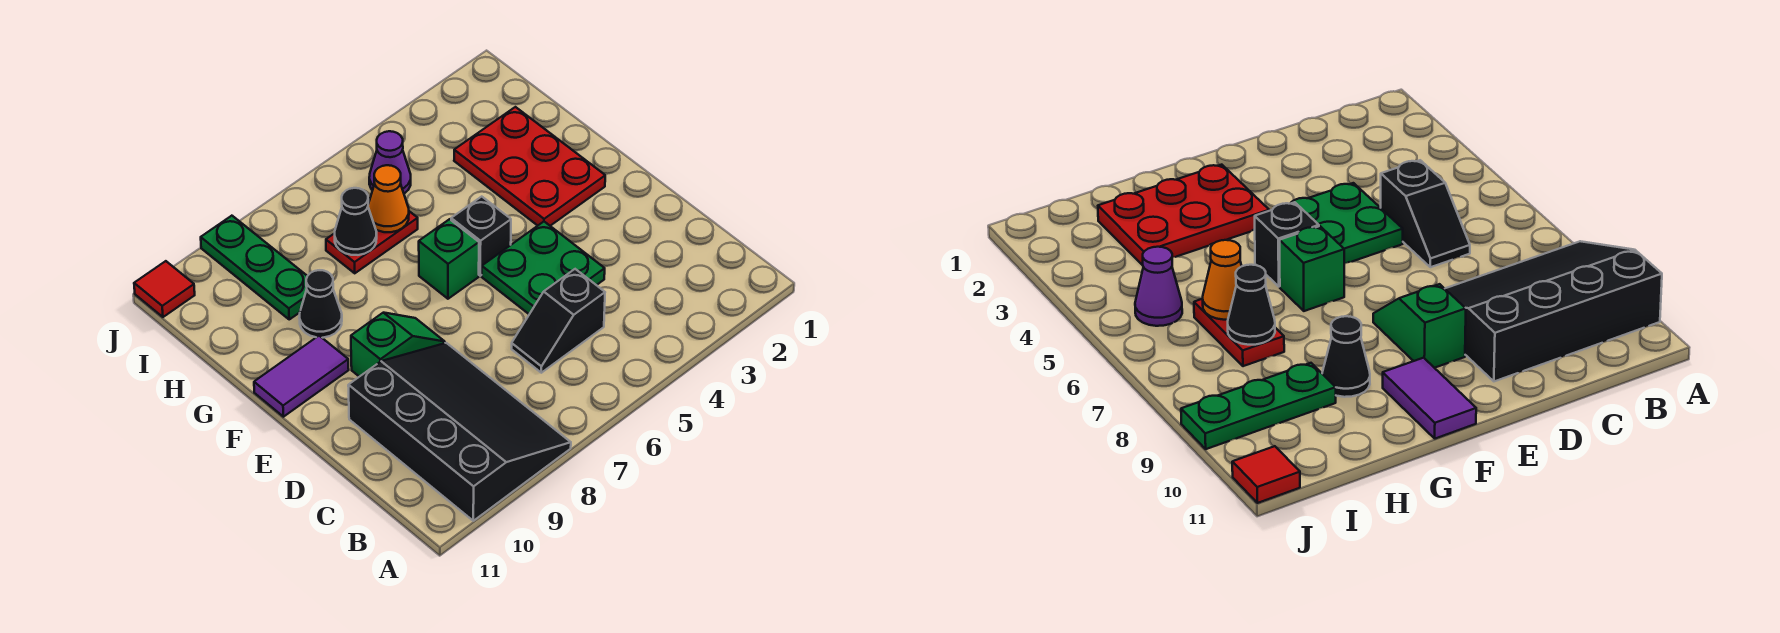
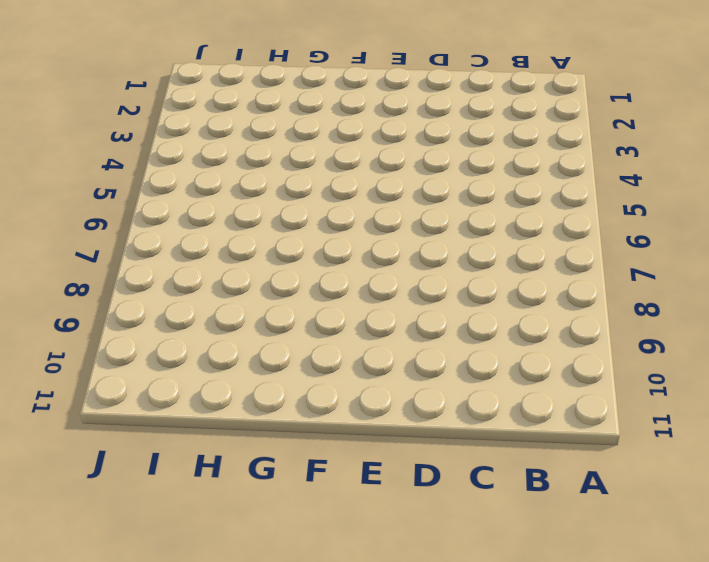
none -> black slope A8:D10 level 1 top 10
none -> black slope C5:C6 level 1 top 5
none -> green plate D4:E5 level 1

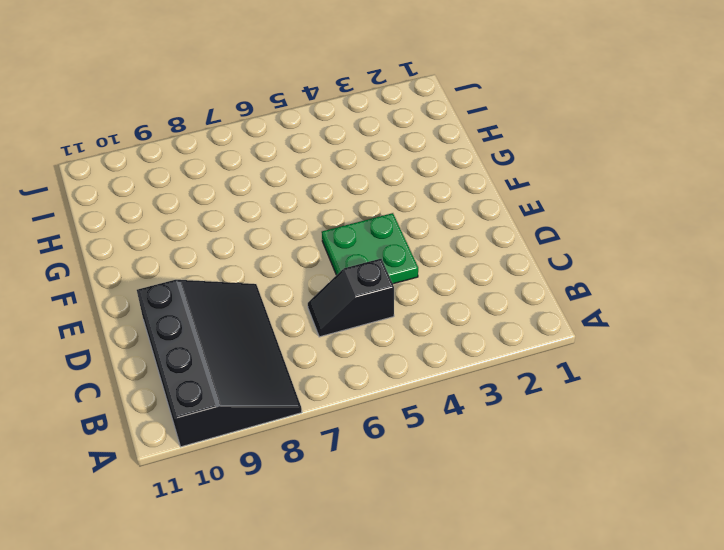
none -> green slope E8:E9 level 1 top 9
none -> red plate F2:H3 level 1
none -> black brick F5 level 1

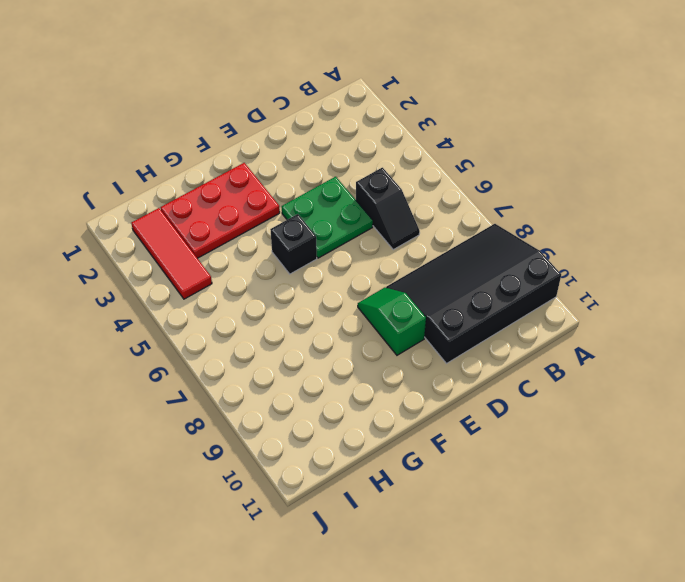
red tile I2:I4 level 1 -> none
none -> green brick F6 level 1
none -> purple tile F10:F11 level 1
none -> black cone G9 level 1

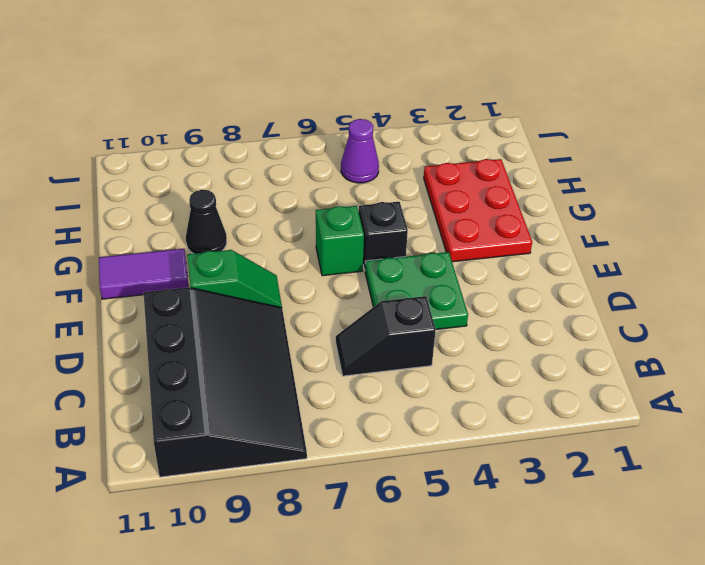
none -> red plate H6:H7 level 1
none -> green plate H9:J9 level 1
none -> red tile J11 level 1

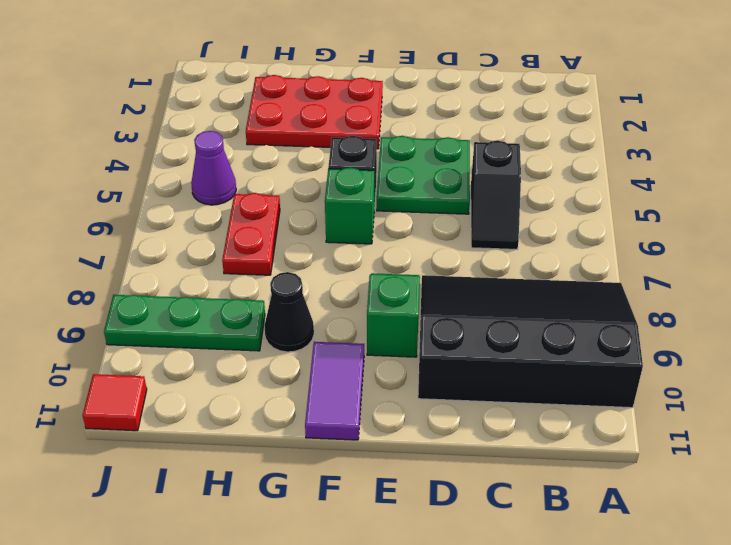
none -> orange cone H6 level 2
none -> black cone H7 level 2

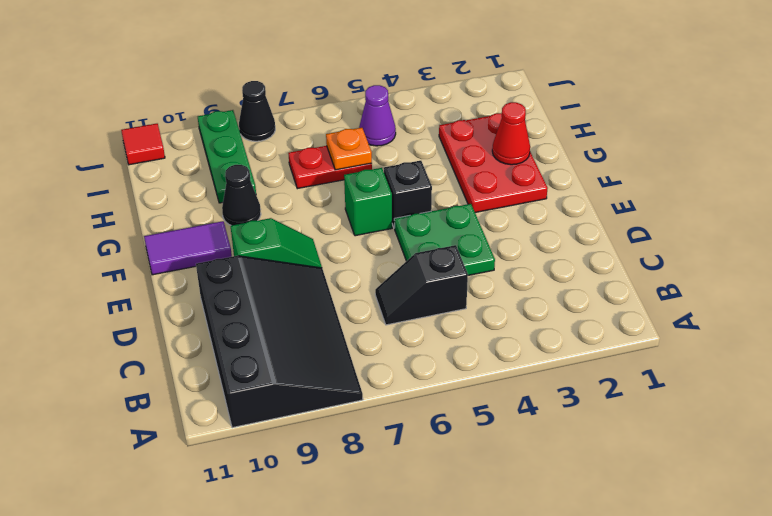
red cone G2 level 2 -> none
orange plate H6 level 2 -> orange cone H6 level 2
black cone J8 level 1 -> black cone H7 level 2

